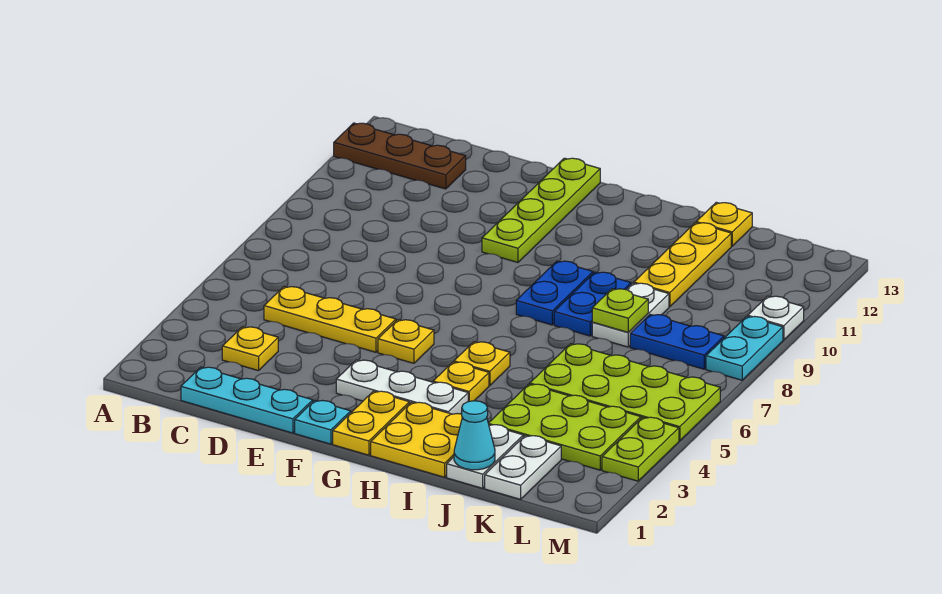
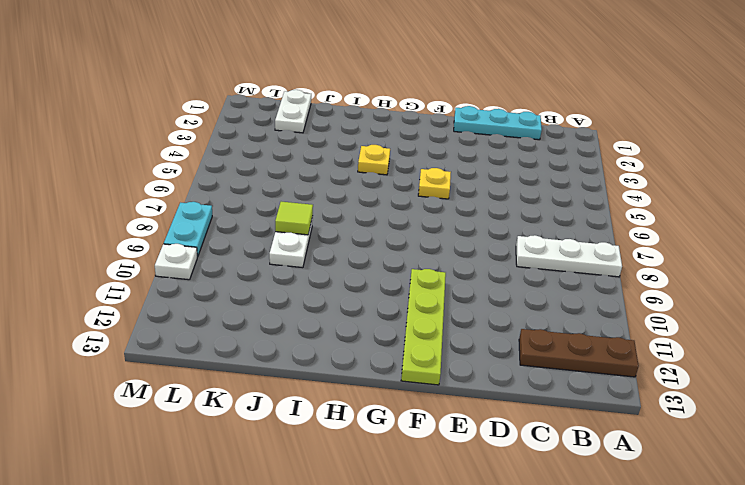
white plate A8:C8 level 1 -> white plate F3:H3 level 1
lime tile J8 level 2 -> lime plate J8 level 2
none -> yellow plate C3 level 1
none -> yellow plate C5:E5 level 1
none -> cyan plate F1 level 1

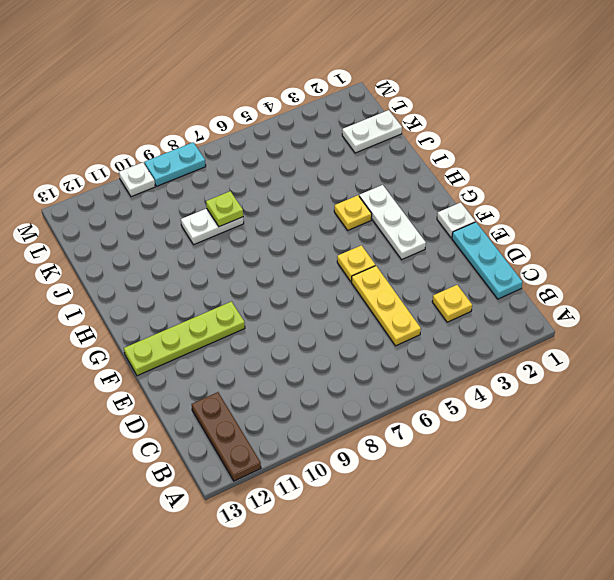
white plate F1 level 1 -> cyan plate F1 level 1
none -> yellow plate G1:G2 level 1
none -> yellow plate H1:I2 level 1
none -> yellow plate H5 level 1

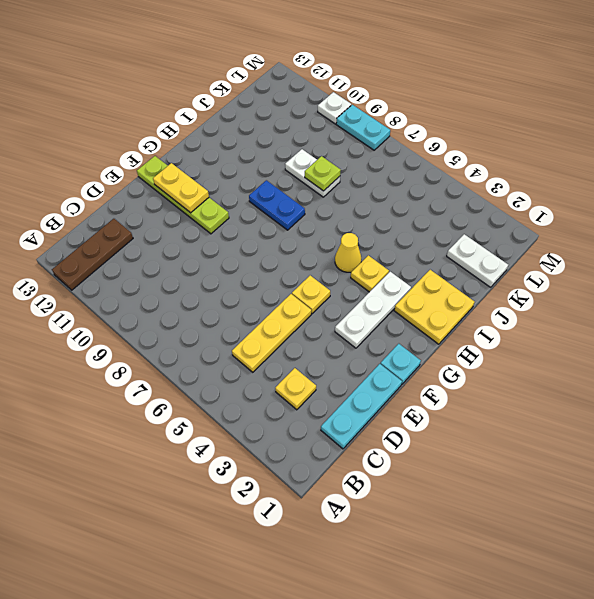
yellow plate F11:F12 level 2 -> yellow plate G1:G2 level 1
yellow cone H5 level 1 -> yellow plate H5 level 1
none -> blue plate I8:I9 level 1
none -> white plate J1:J2 level 1
none -> lime plate J3:L4 level 1

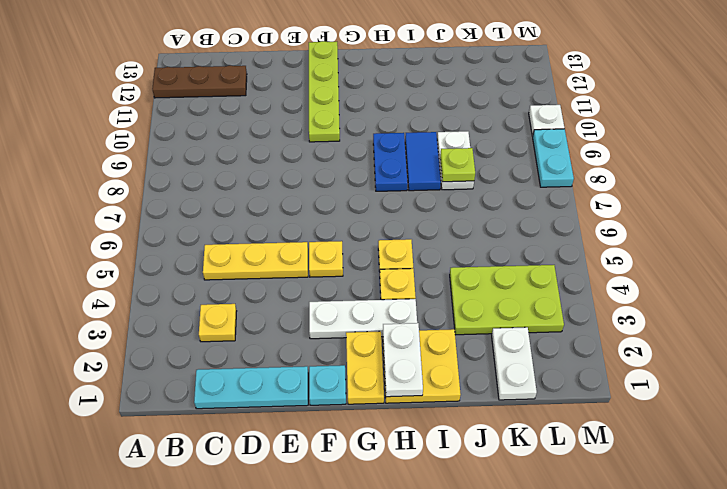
white plate H1:H2 level 2 -> white plate J1:J2 level 1
blue tile I8:I9 level 1 -> blue plate I8:I9 level 1
none -> lime plate J5:M6 level 1
none -> yellow plate J10:J12 level 1
none -> yellow plate J13 level 1

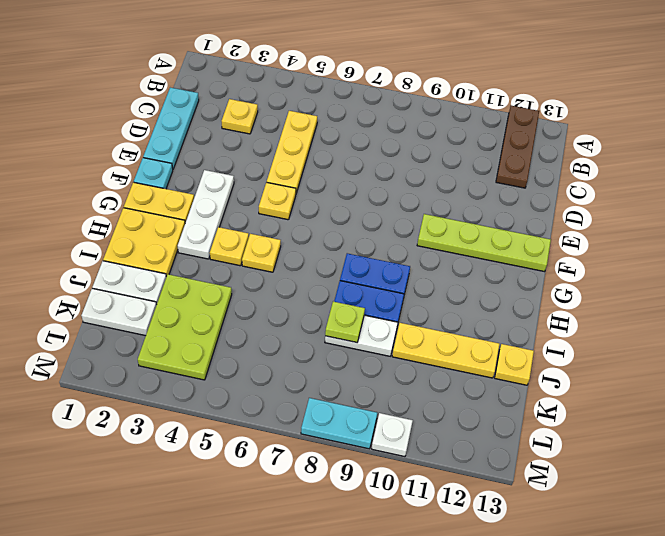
none -> lime plate J5:M6 level 1
none -> blue plate K8:L8 level 1
none -> lime plate M3:M4 level 1

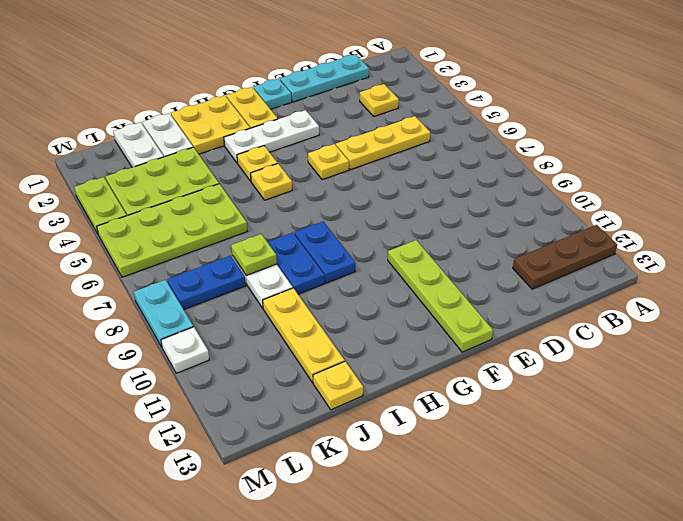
none -> cyan cone J1 level 2

